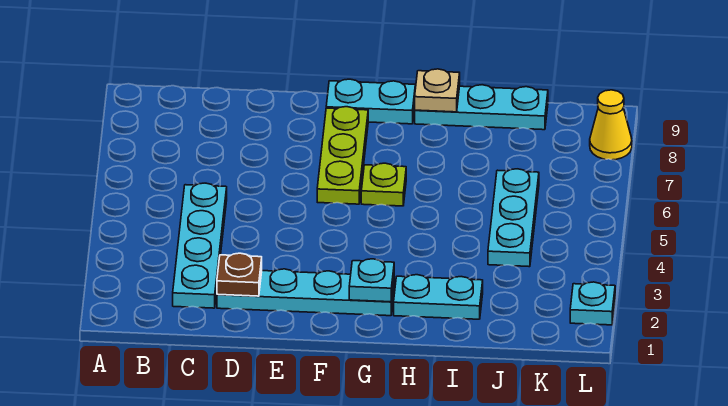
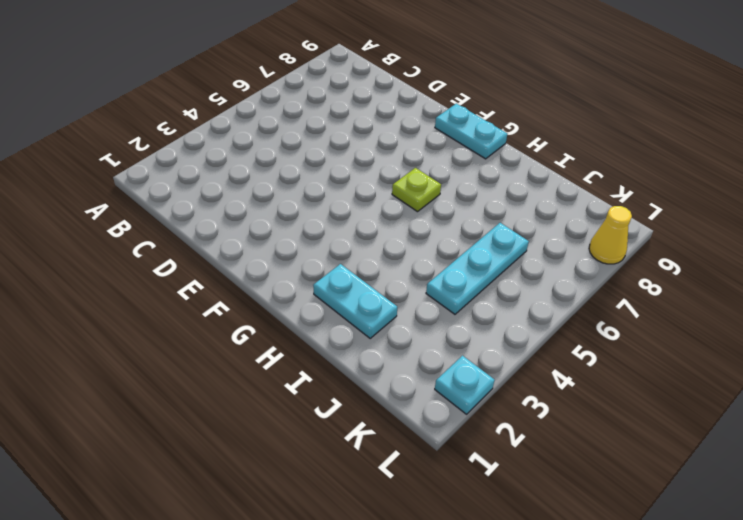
none -> cyan plate C2:C5 level 1
none -> cyan plate D2:G2 level 1
none -> lime plate F6:F8 level 1

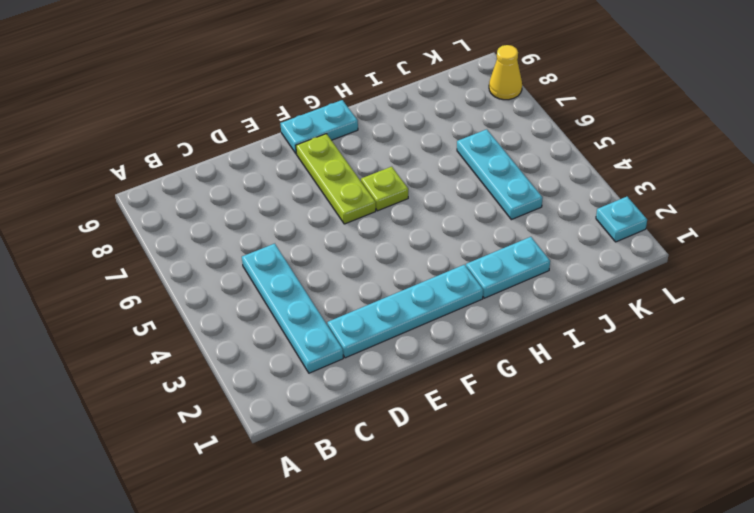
none -> cyan plate H9:J9 level 1
none -> brown plate D2 level 2
none -> cyan plate G2 level 2

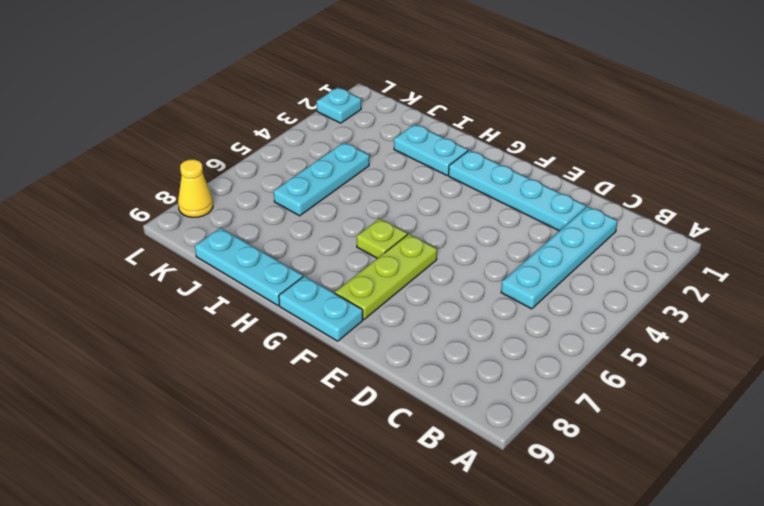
none -> brown plate D2 level 2
none -> cyan plate G2 level 2
none -> tan plate H9 level 2

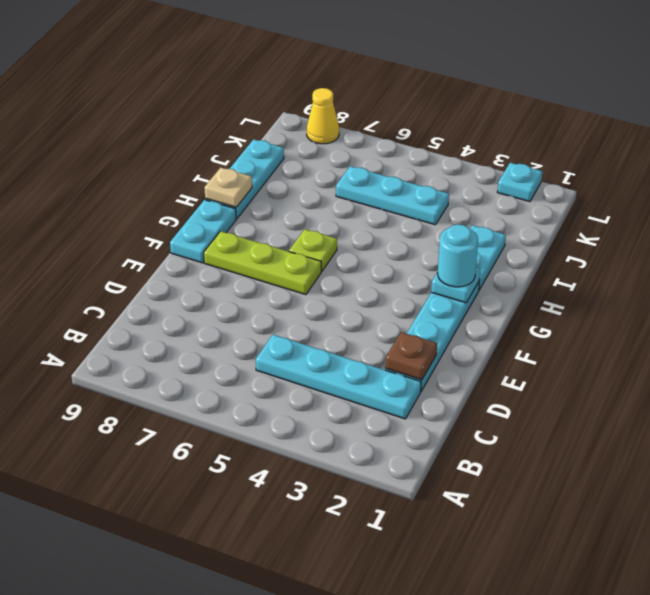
cyan round brick G2 level 3 -> none

